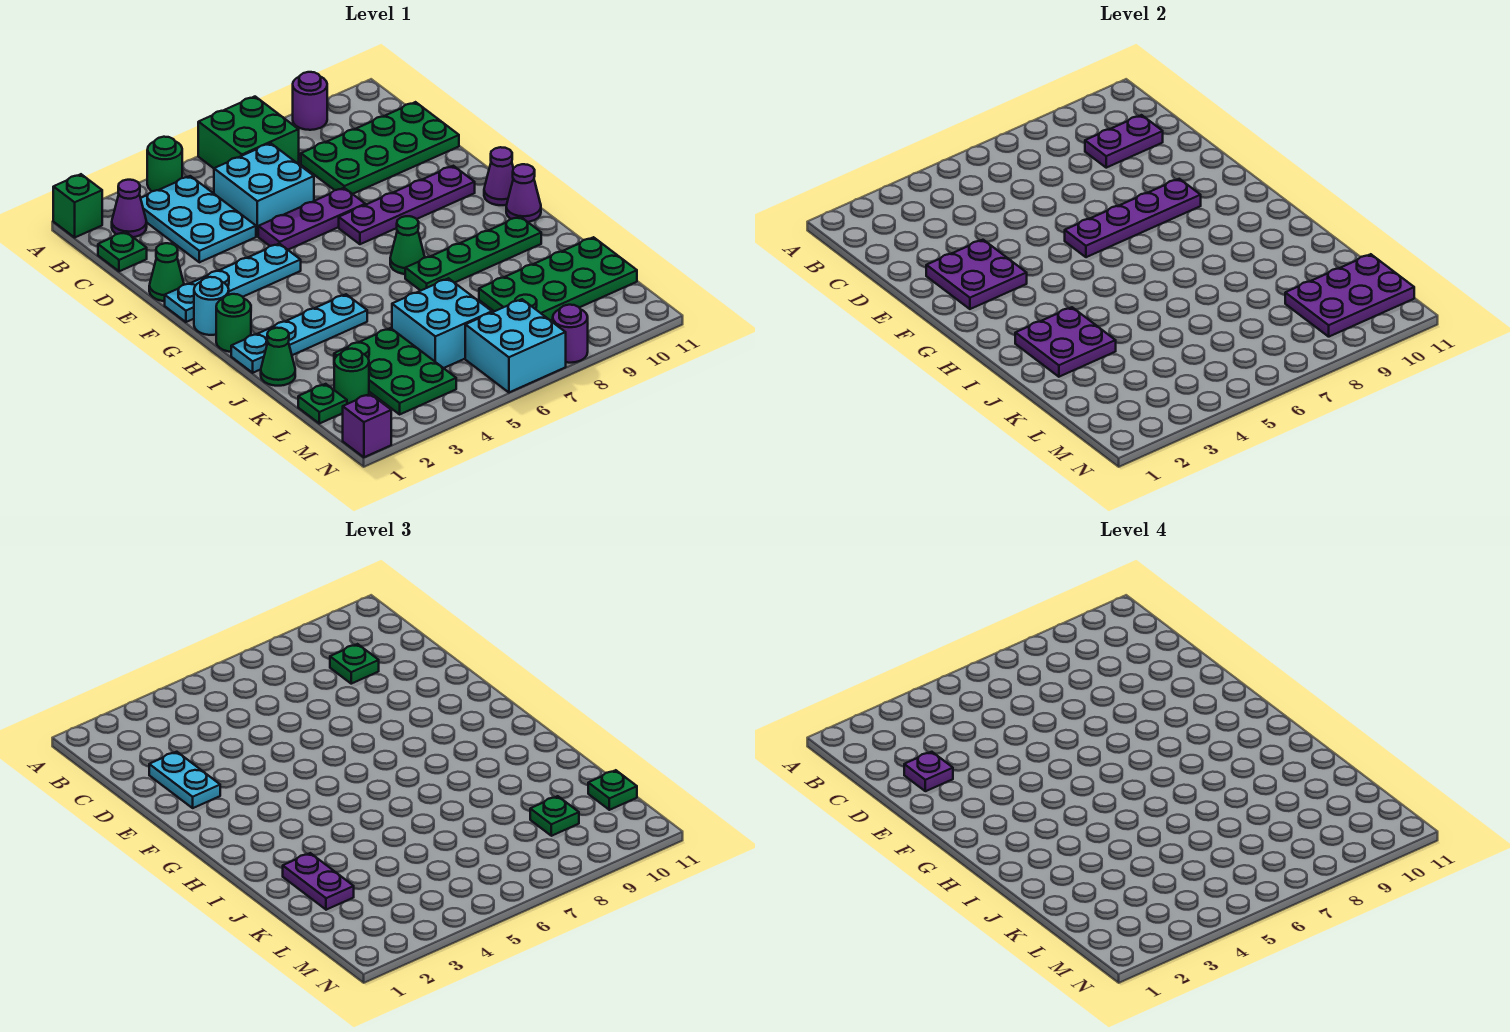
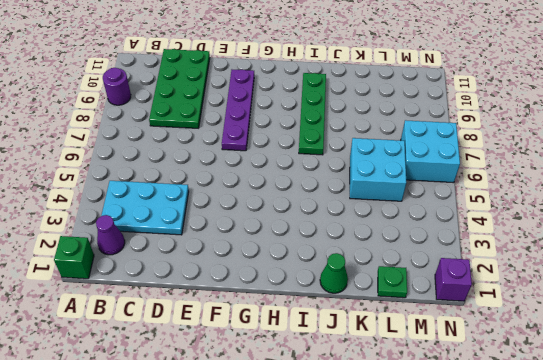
none -> green round brick A4 level 1
none -> green brick A6:B7 level 1
none -> green plate C1 level 1
none -> cyan brick C5:D6 level 1

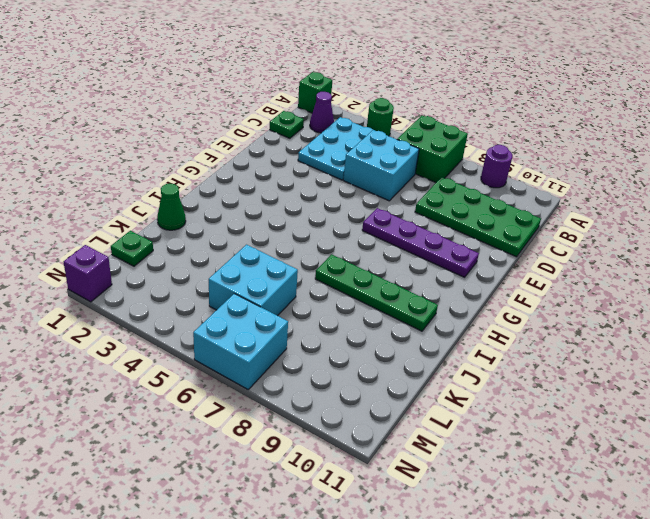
none -> green cone E1 level 1
none -> purple plate E5:E7 level 1
none -> cyan plate F1:F4 level 1
none -> cyan round brick G1 level 1

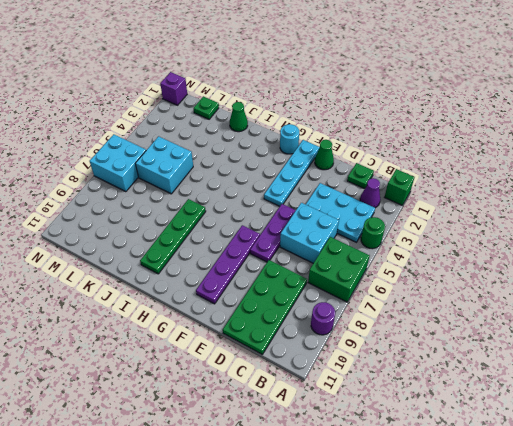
none -> purple cone G11 level 1
none -> green round brick H1 level 1
none -> green cone H7 level 1
none -> purple cone H11 level 1

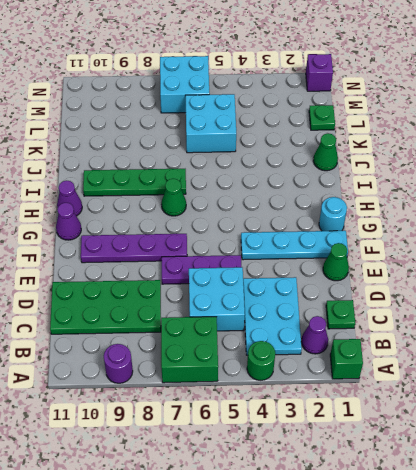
none -> green round brick H1 level 1
none -> cyan plate I1:I4 level 1
none -> green plate K3:M4 level 1
none -> green plate K8:L11 level 1

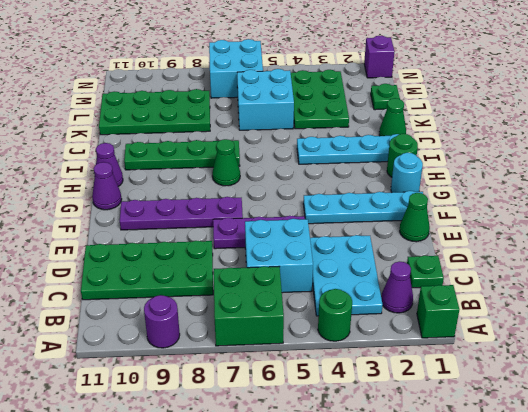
none -> green round brick L2 level 1
none -> purple round brick N8 level 1
none -> purple plate C9:C10 level 2
none -> purple plate E2:F3 level 2

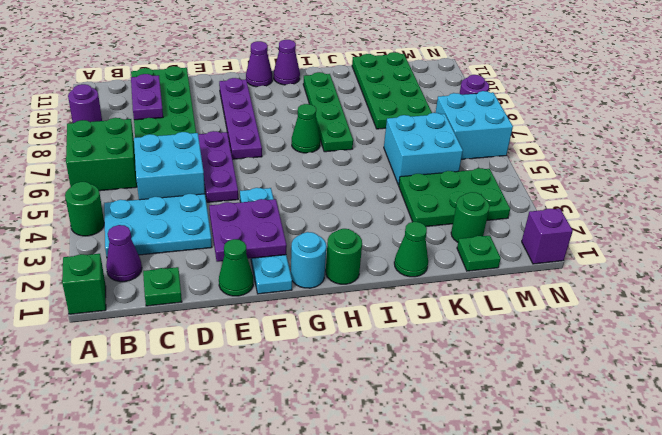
none -> cyan plate I1:I4 level 1
none -> purple plate F6:F9 level 2
none -> purple plate I2:J3 level 2
none -> purple plate L9:M11 level 2

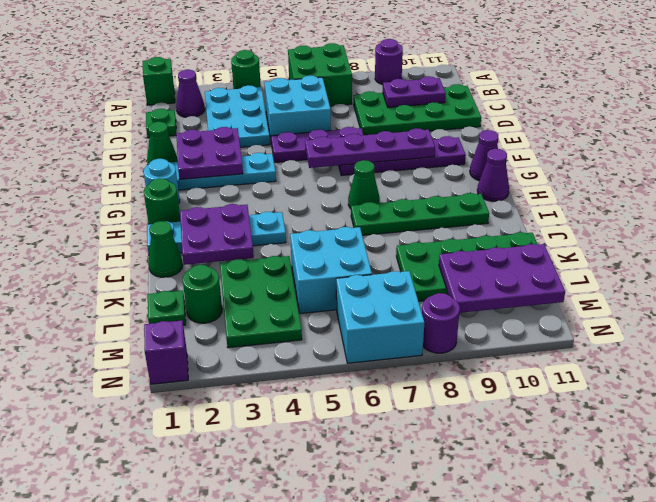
none -> green plate C9 level 3
none -> cyan plate D2:E2 level 3
none -> purple plate J2:K2 level 3
none -> green plate L9 level 3

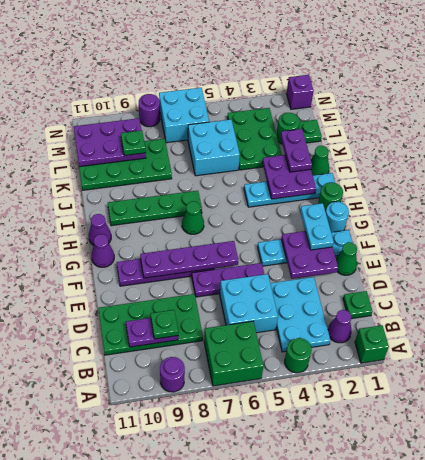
cyan plate F2:G2 level 3 -> cyan plate D2:E2 level 3
none -> green plate L11 level 3
none -> purple plate D2 level 4

